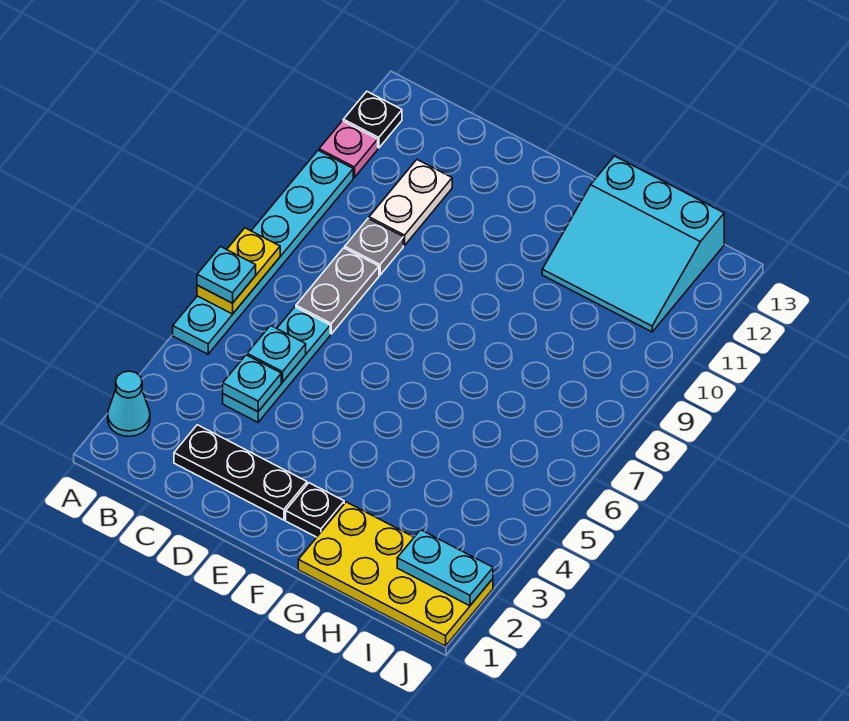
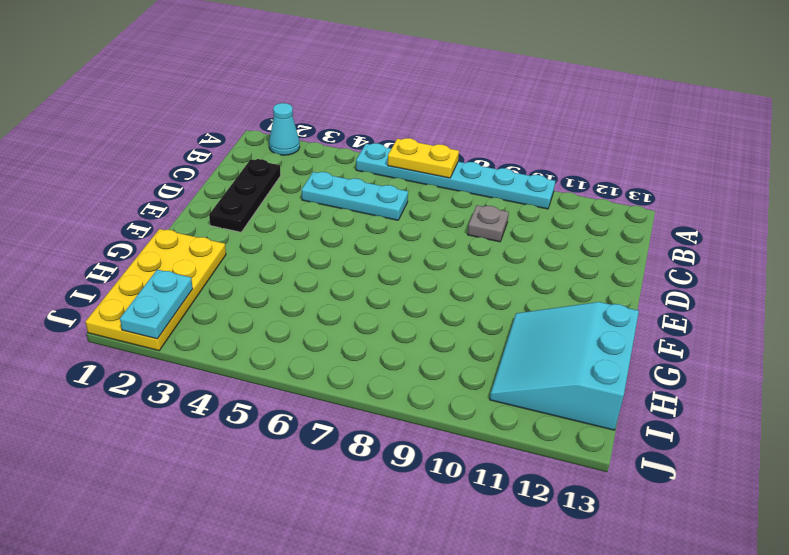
none -> pink plate A11 level 1
none -> black plate A12 level 1
none -> grey plate C7:C8 level 1

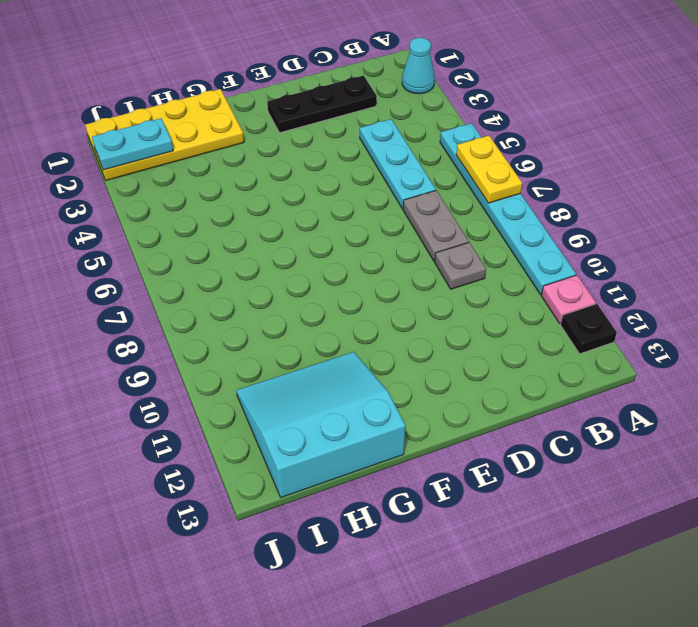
none -> white plate C10:C11 level 1
none -> black plate F2 level 1
none -> cyan plate C4 level 2

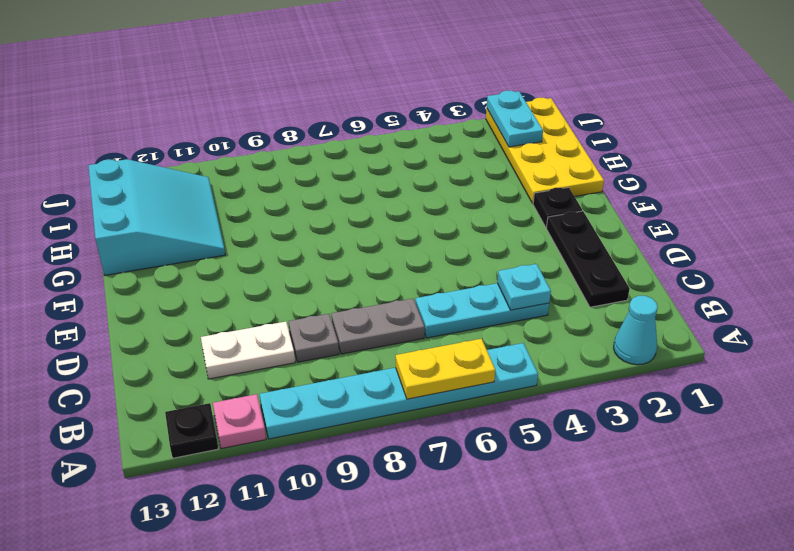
none -> cyan plate C5 level 2
none -> cyan plate A6 level 3

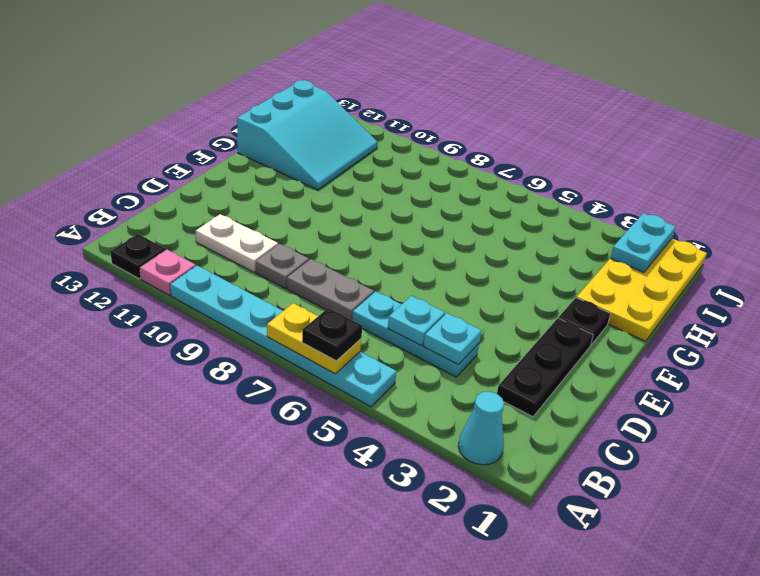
black plate A6 level 3 -> cyan plate A6 level 3

